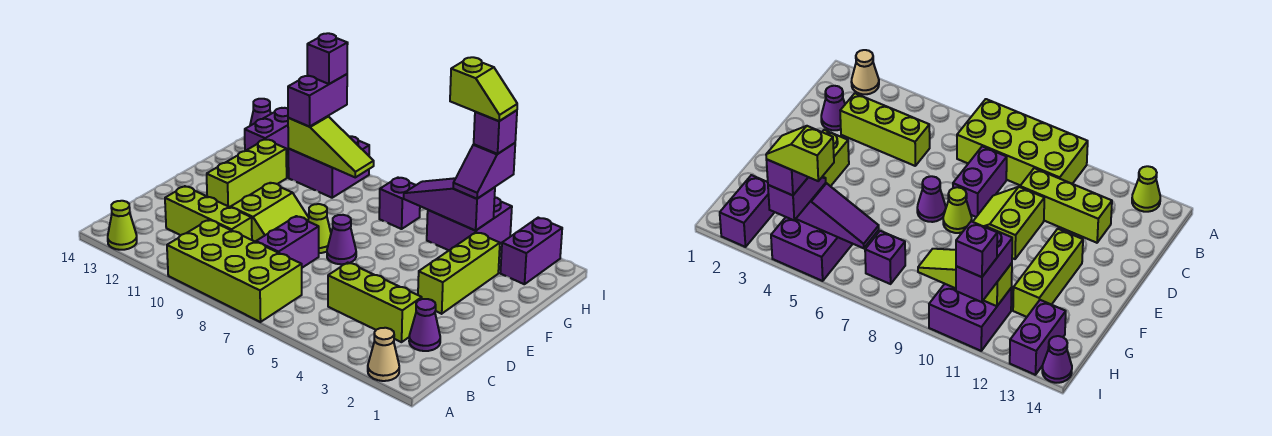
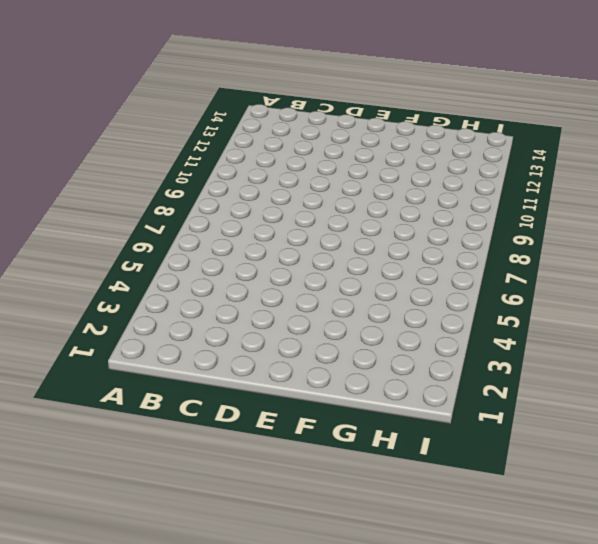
none -> tan cone A2 level 1
none -> lime brick A7:B10 level 1
none -> lime cone A13 level 1

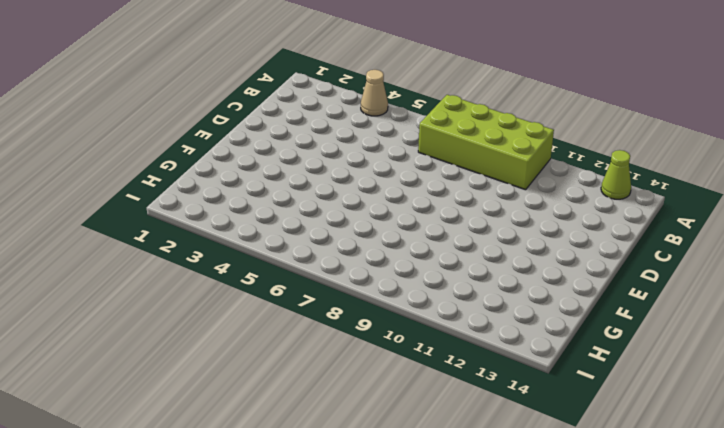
tan cone A4 level 1 -> tan cone A2 level 1
none -> purple cone C2 level 1
none -> lime brick C3:C5 level 1
none -> purple brick C8:D8 level 1

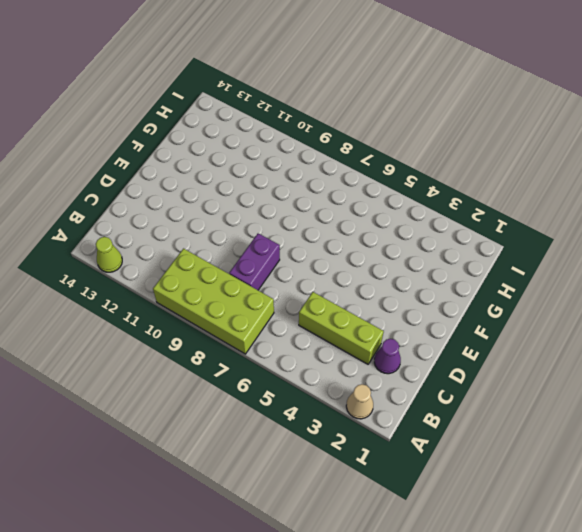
none -> lime brick C10:C12 level 1
none -> lime slope D9:E10 level 1 top 10
none -> lime brick E3:G3 level 1

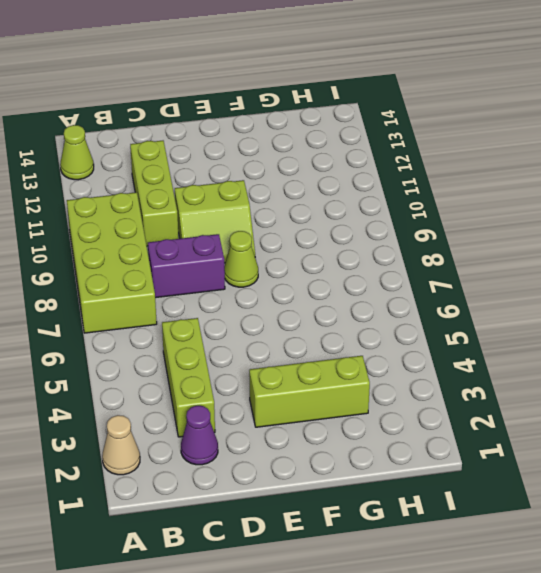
none -> purple cone E7 level 1
none -> lime brick E12:G12 level 1
none -> purple brick H2:I2 level 1

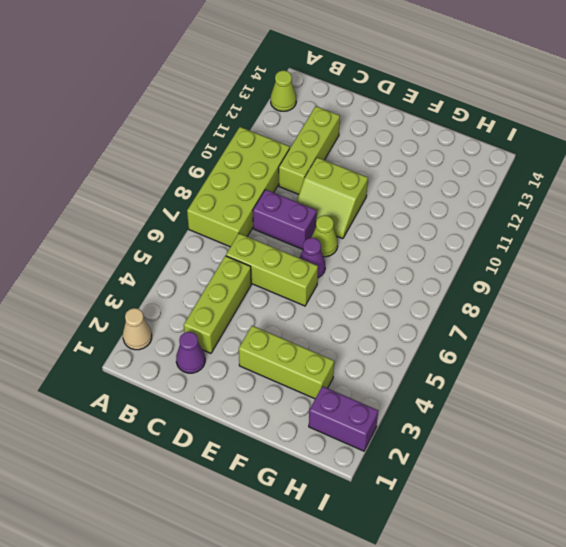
lime brick C6:E6 level 1 -> lime brick E12:G12 level 1
none -> purple brick H4:I5 level 1
none -> purple brick H7 level 1
none -> purple brick H10:I11 level 1

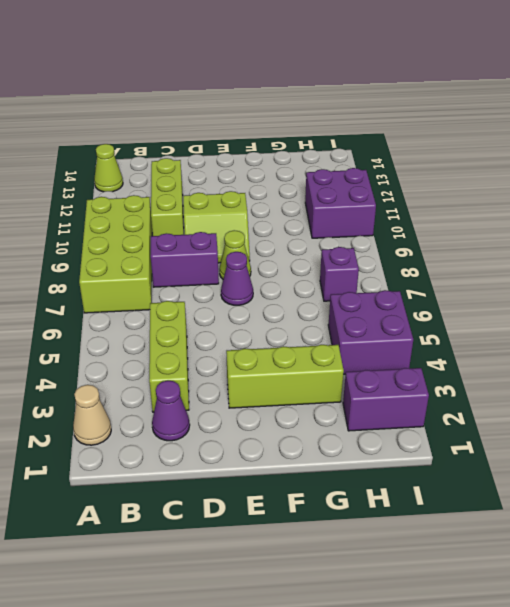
none -> lime brick E12:G12 level 1
none -> purple brick H13:I13 level 1
none -> purple cone I14 level 1

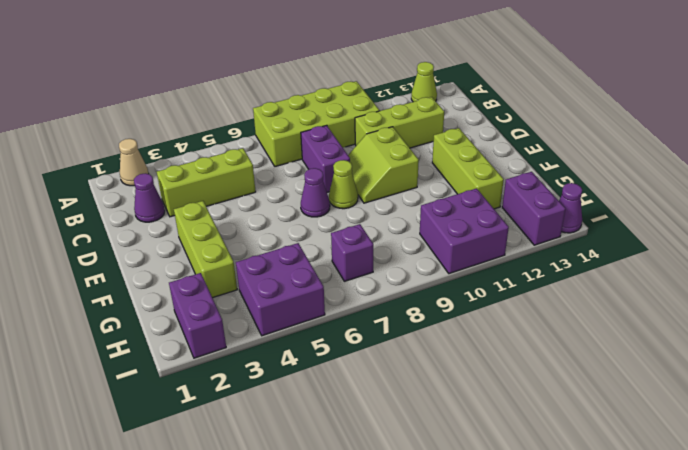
none -> purple slope H4:H6 level 2 top 4
none -> lime slope H9:H11 level 2 top 11
none -> purple slope H4:I4 level 3 top I

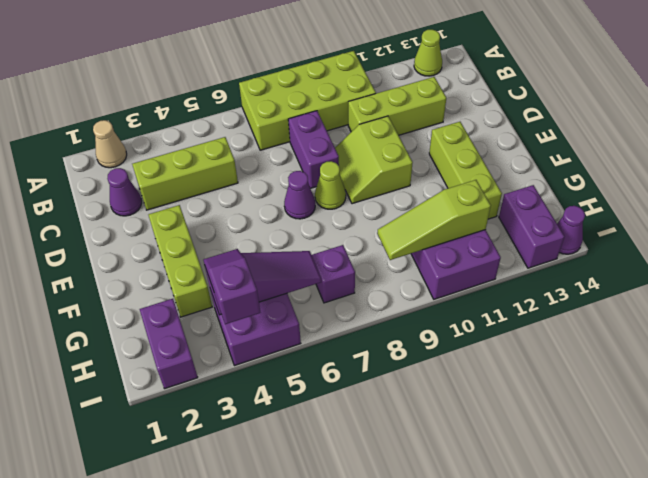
none -> purple brick H11:I11 level 3
none -> purple brick I4 level 4
none -> purple brick I11 level 4

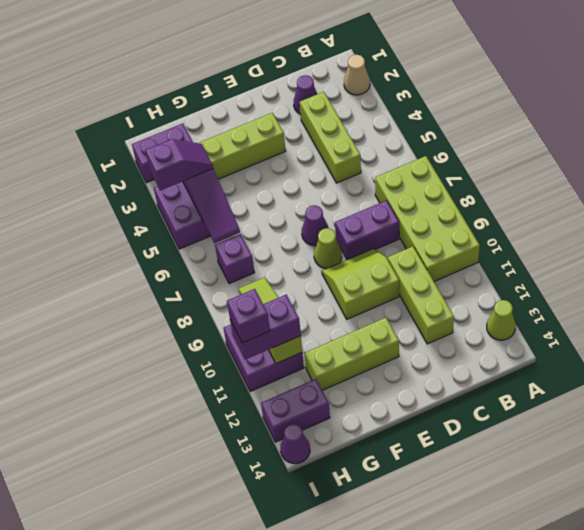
none -> purple brick I4 level 4
none -> lime slope I4:I5 level 5 top 5

